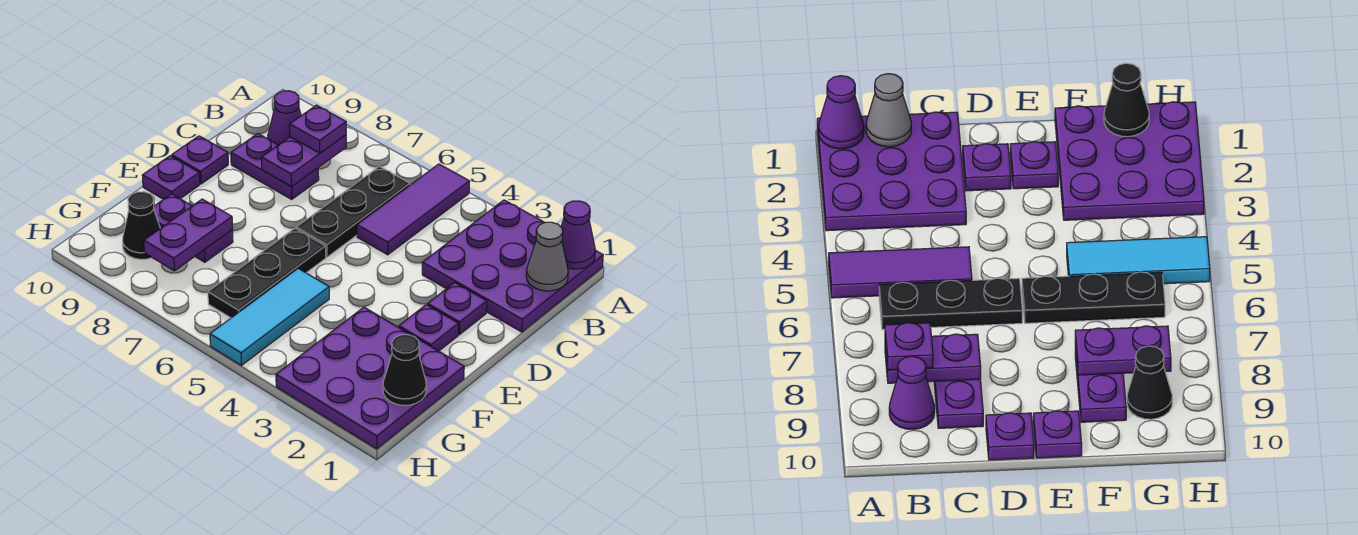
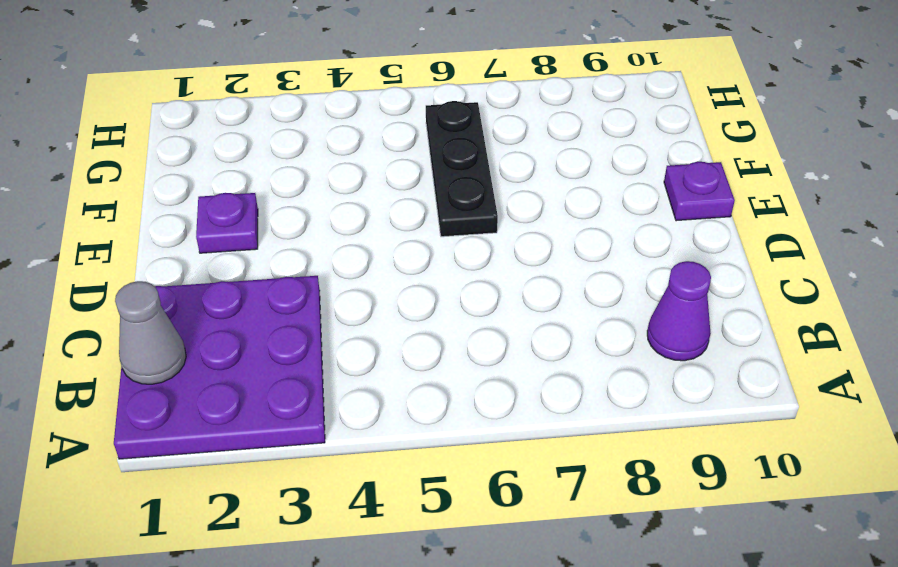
none -> purple tile A5:C5 level 1
none -> black plate B6:D6 level 1
none -> purple plate C8:C9 level 1

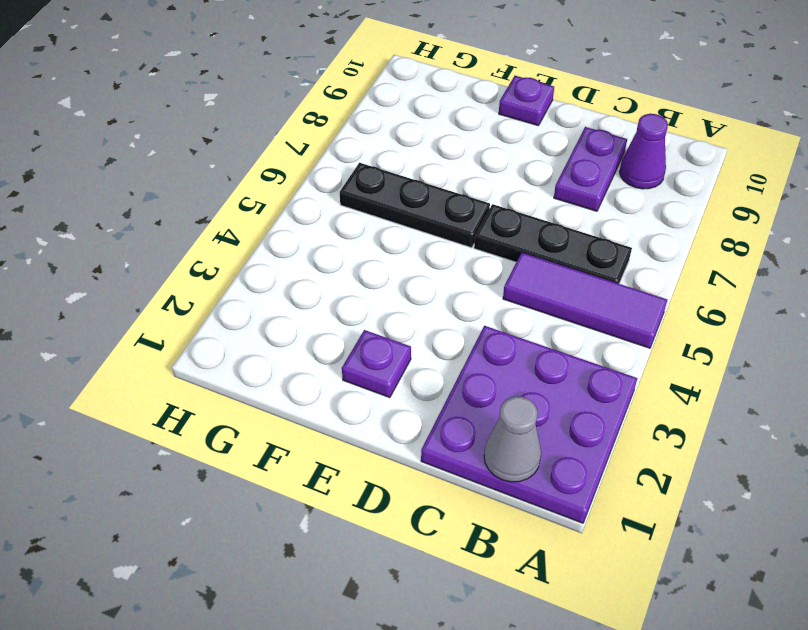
none -> purple plate D2 level 1
none -> purple plate D10 level 1
none -> purple plate F1:H3 level 1

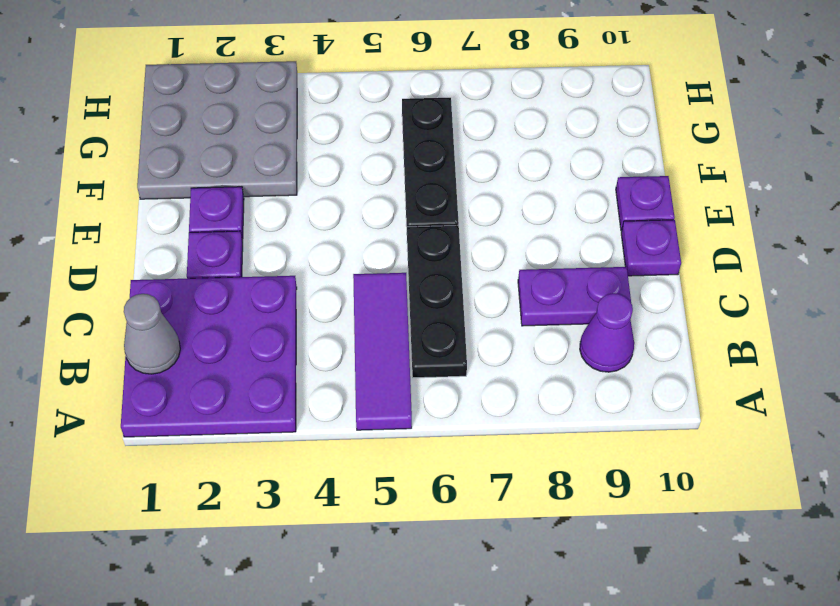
grey plate F1:H3 level 1 -> purple plate F1:H3 level 1
none -> cyan tile F5:H5 level 1
none -> purple plate F8:F9 level 1
none -> black cone G9 level 1

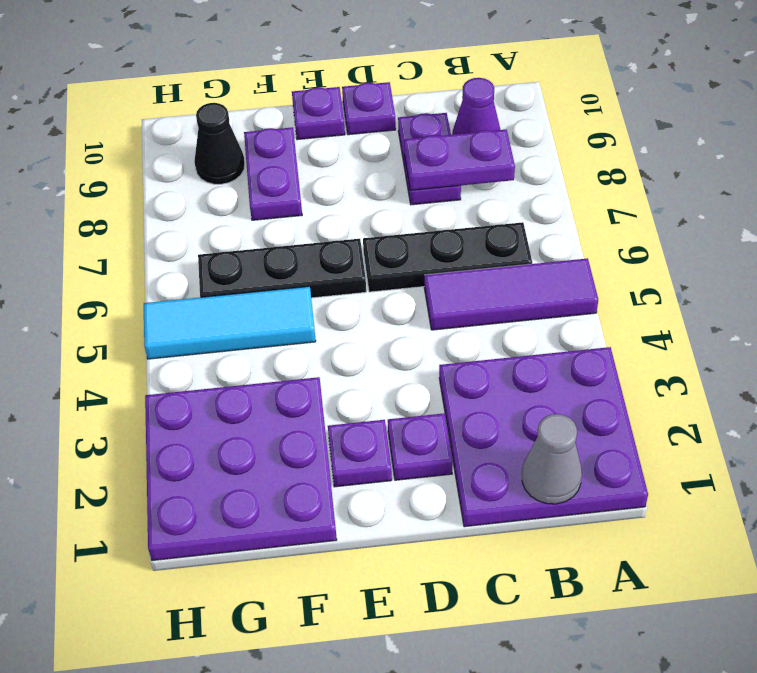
none -> purple cone A1 level 2
none -> purple plate F8:G8 level 2
none -> black cone G1 level 2

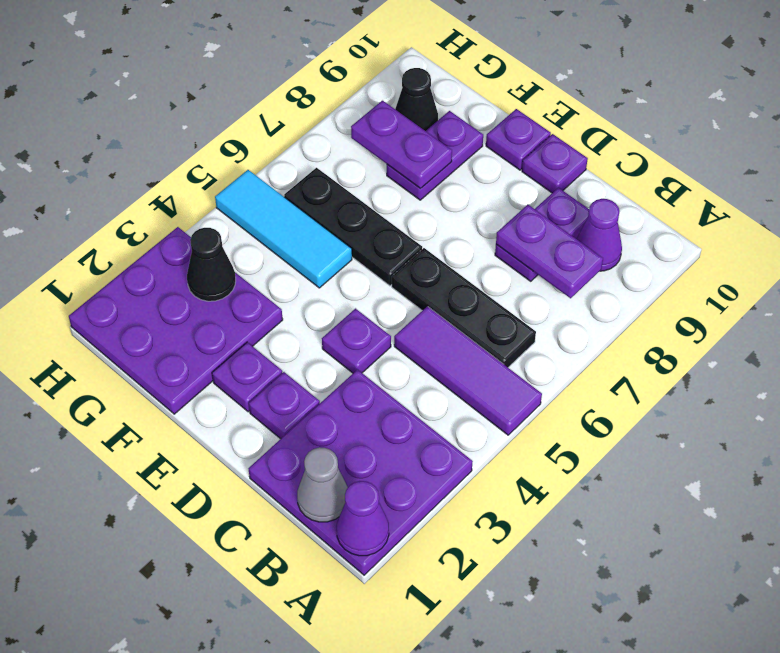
purple plate D4 level 1 -> purple plate B8 level 3
black cone G3 level 2 -> black cone G1 level 2

